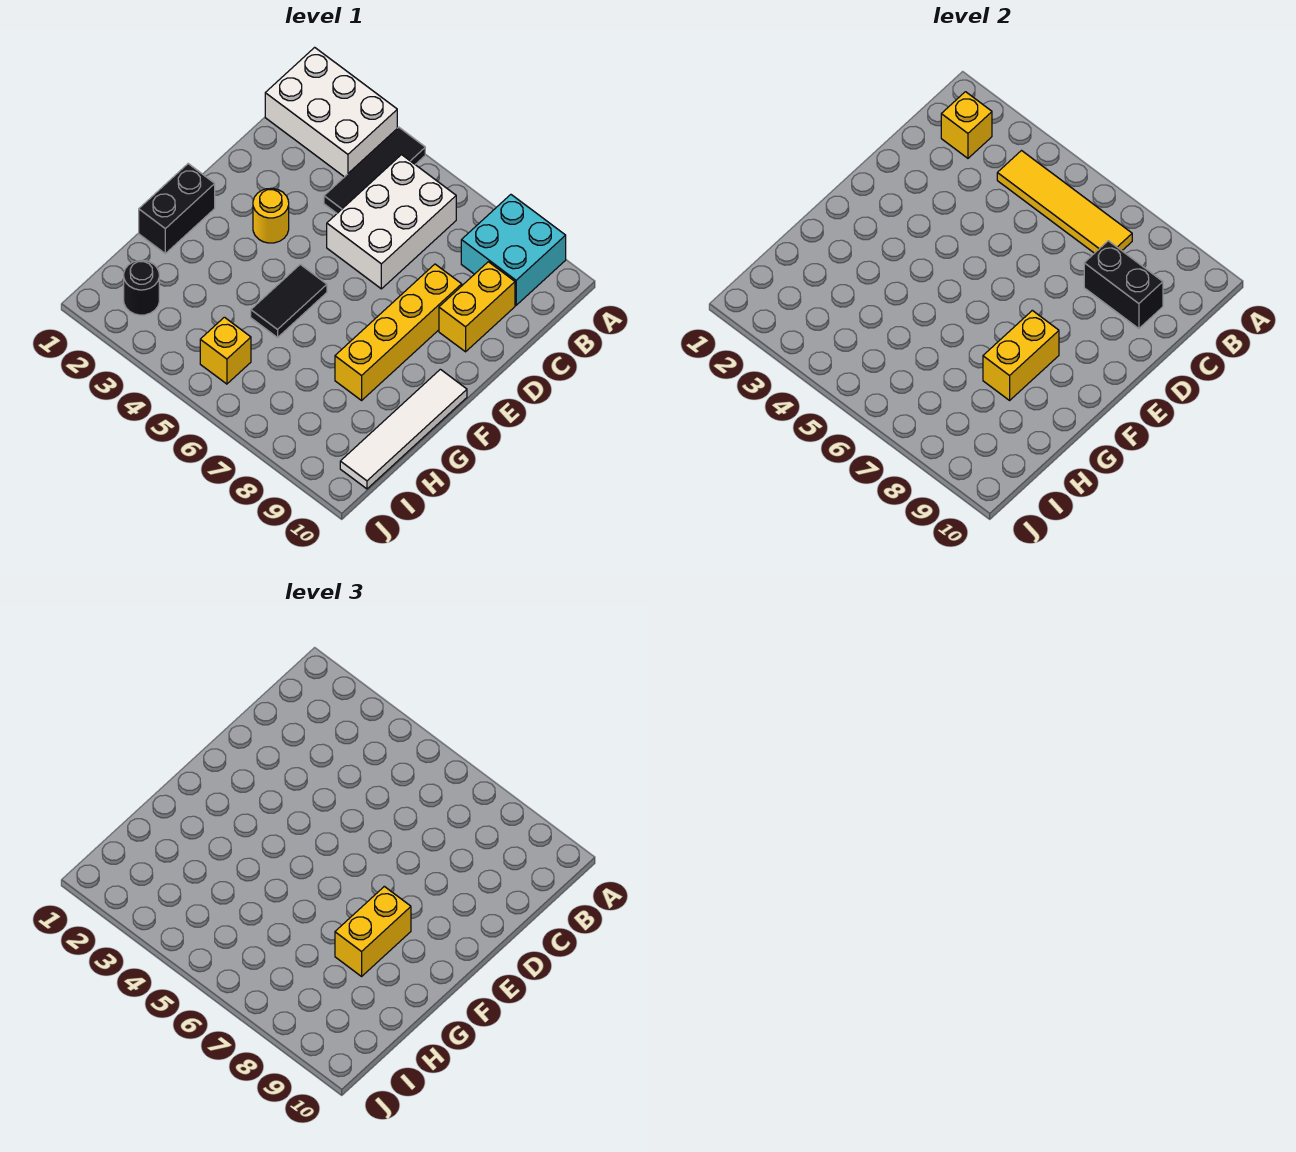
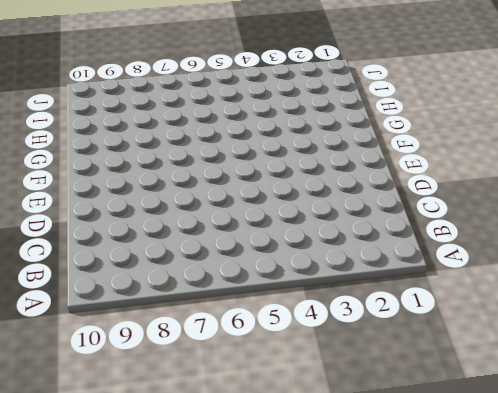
none -> white brick A1:B3 level 1
none -> black tile A4:C4 level 1
none -> cyan brick A8:B9 level 1

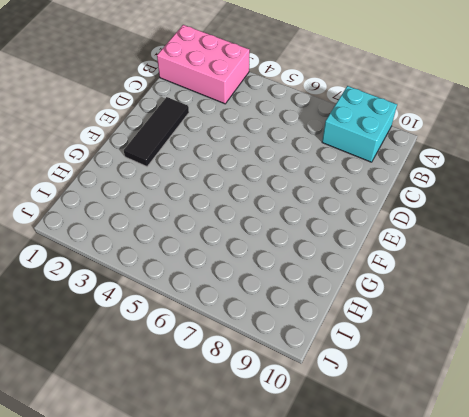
pink brick A1:B3 level 1 -> white brick A1:B3 level 1
black tile D2:F2 level 1 -> black tile A4:C4 level 1
none -> white brick B5:D6 level 1
none -> yellow brick C9:D9 level 1
none -> yellow brick D8:G8 level 1

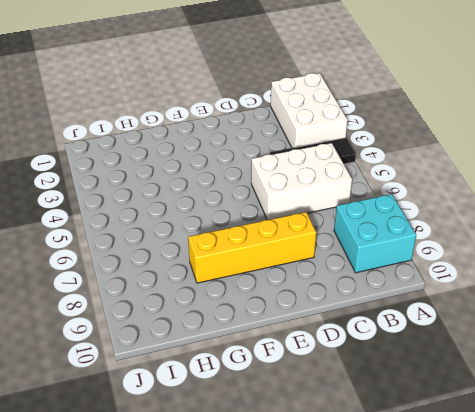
none -> yellow brick C9:D9 level 1
none -> yellow round brick E3 level 1
none -> black brick F1:G1 level 1

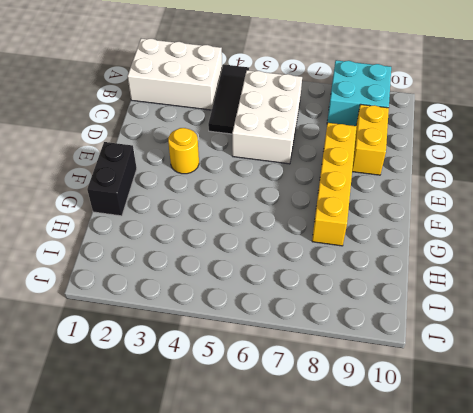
none -> black tile F5:G5 level 1
none -> white tile F10:I10 level 1
none -> black round brick I2 level 1

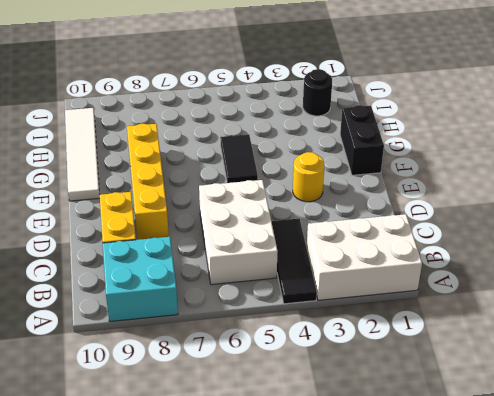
none -> yellow brick I5 level 1
none -> yellow brick B2 level 2
none -> yellow tile B4:B7 level 2

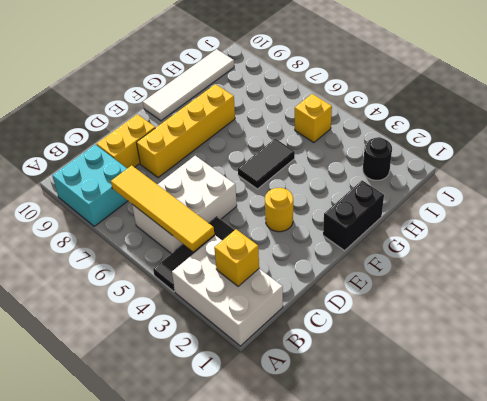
none -> black brick C8:C9 level 2
none -> yellow brick F8:G8 level 2
none -> yellow brick F8:G8 level 3

